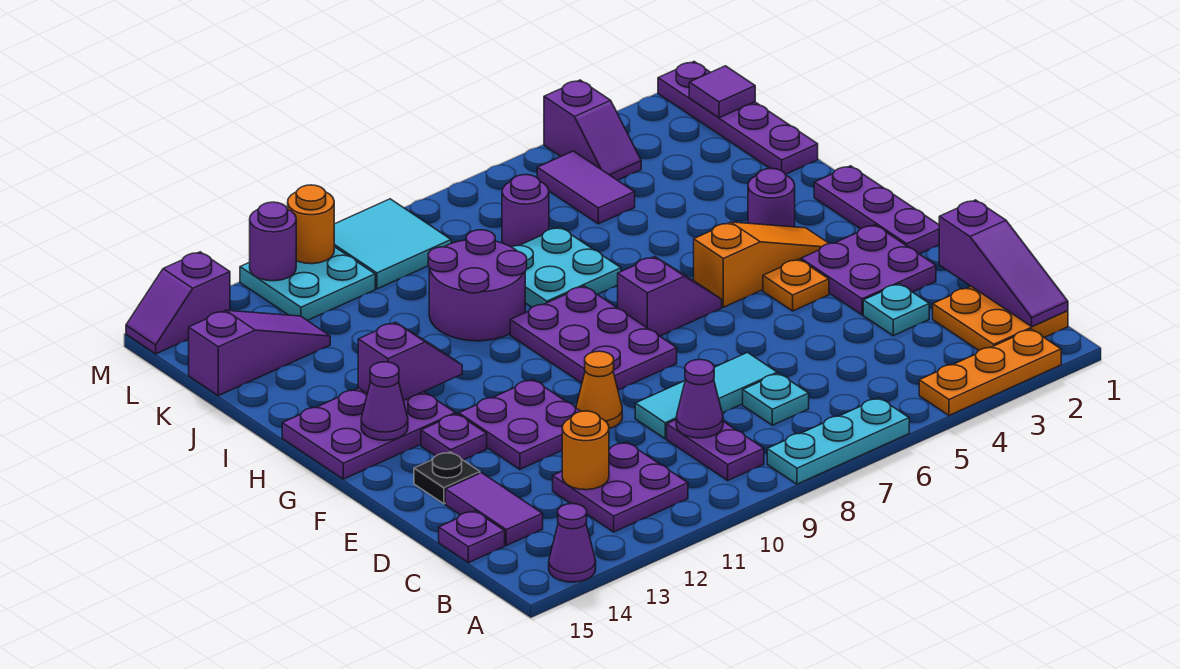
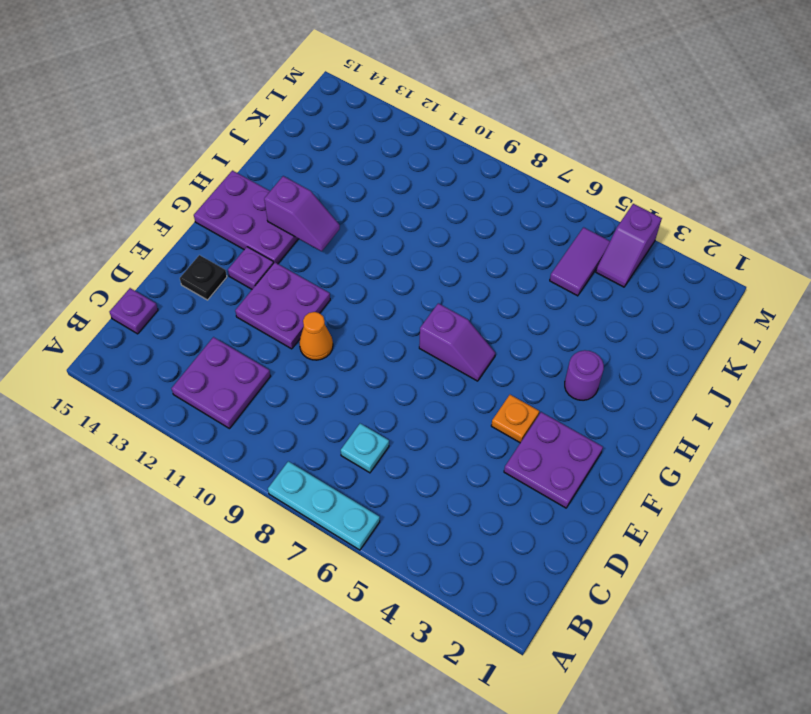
none -> orange plate A2:A4 level 1
none -> purple cone A14 level 1
none -> orange plate B1:C2 level 1
none -> purple plate B9:C9 level 1

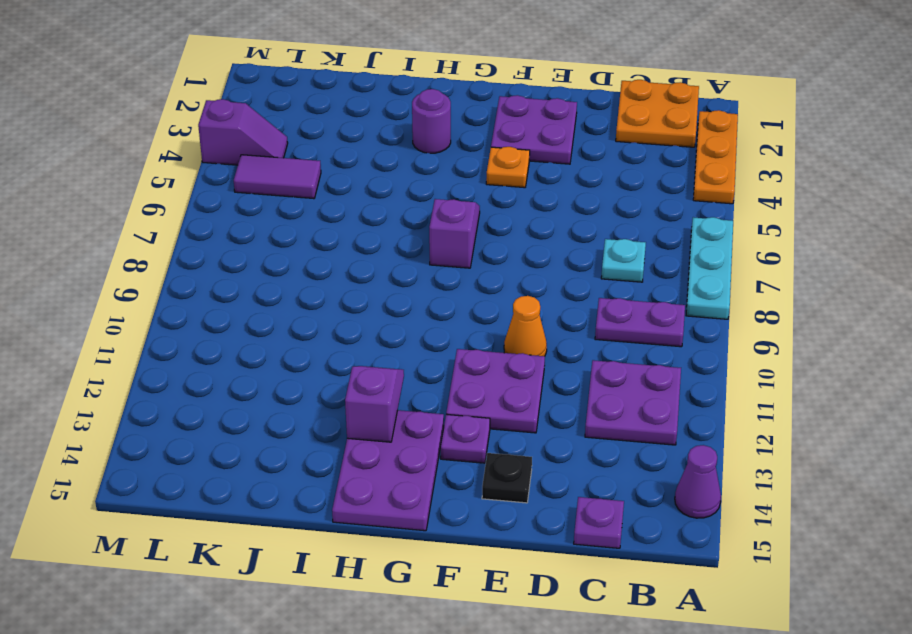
none -> purple tile C14:D14 level 1
none -> cyan plate D3 level 1
none -> cyan tile D7:D9 level 1
none -> purple plate F1:H1 level 1

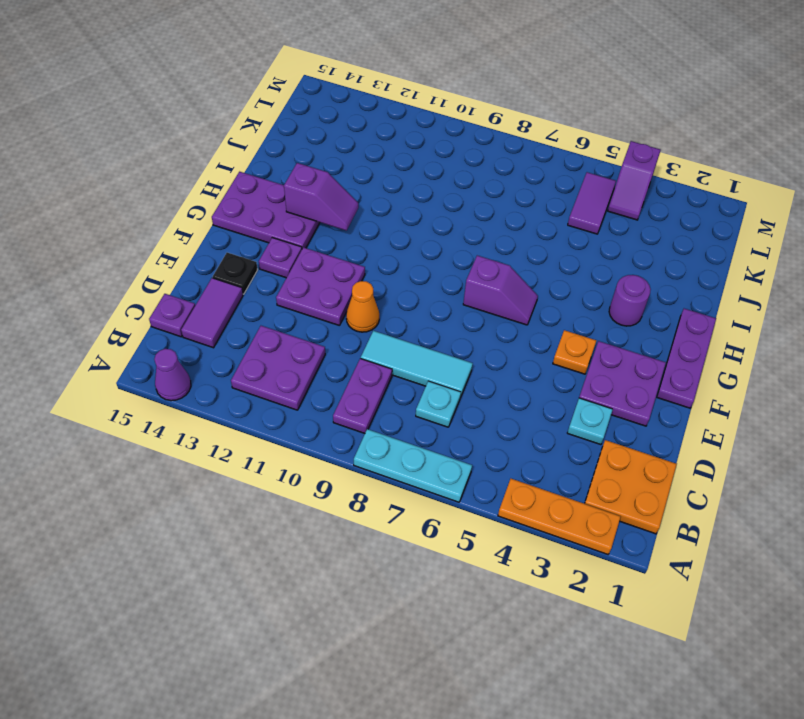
none -> purple plate F8:H9 level 1
none -> orange slope G3:G5 level 1 top 5
none -> cyan plate I7:J8 level 1
none -> purple round brick I9:J10 level 1

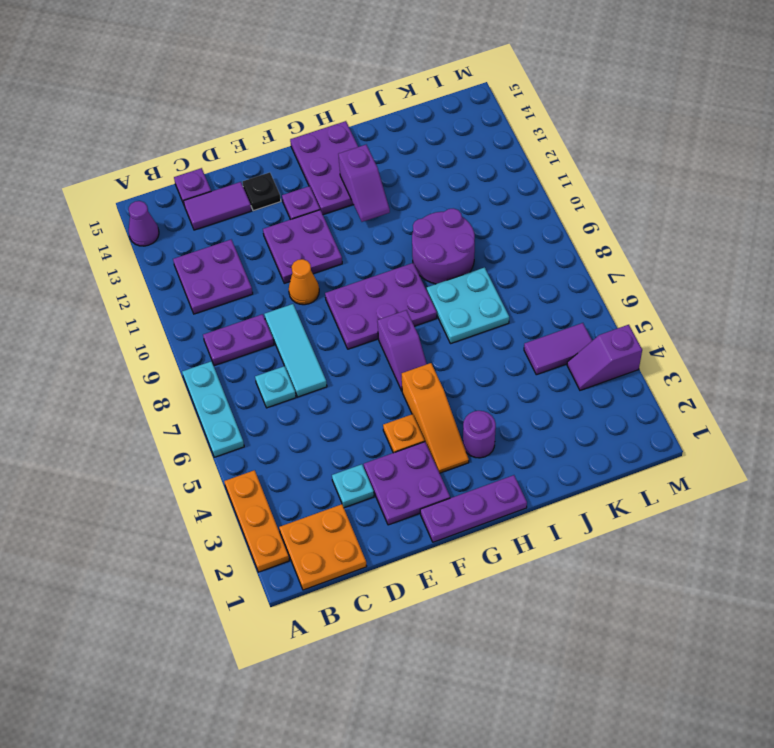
none -> purple plate J1:M1 level 1
none -> purple round brick K7 level 1
none -> purple slope K13:K15 level 1 top 15
none -> cyan tile L9:M10 level 1

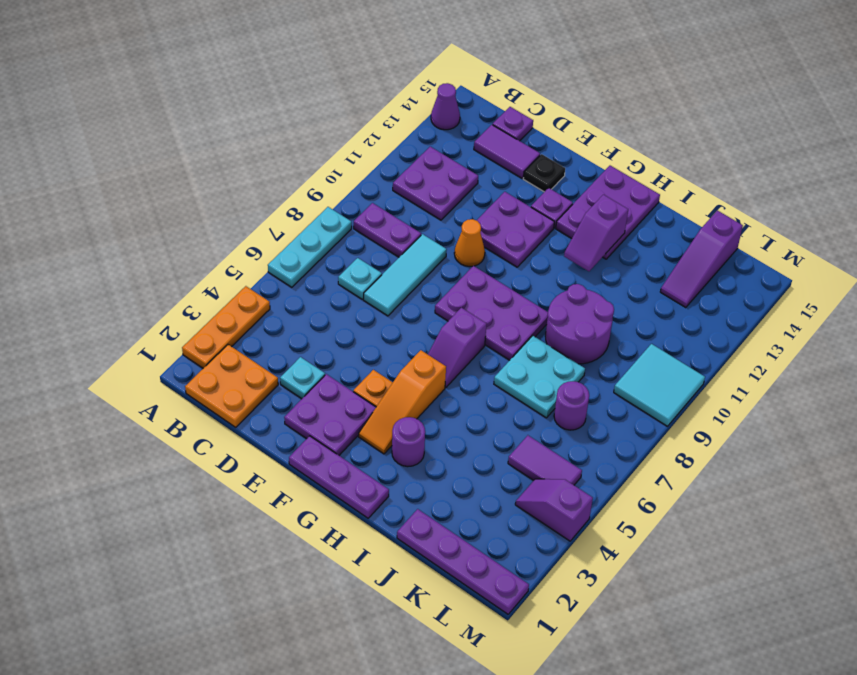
none -> cyan plate L11:M12 level 1
none -> purple slope M14:M15 level 1 top 14
none -> purple slope B1:D1 level 2 top D
none -> purple cone C9 level 2

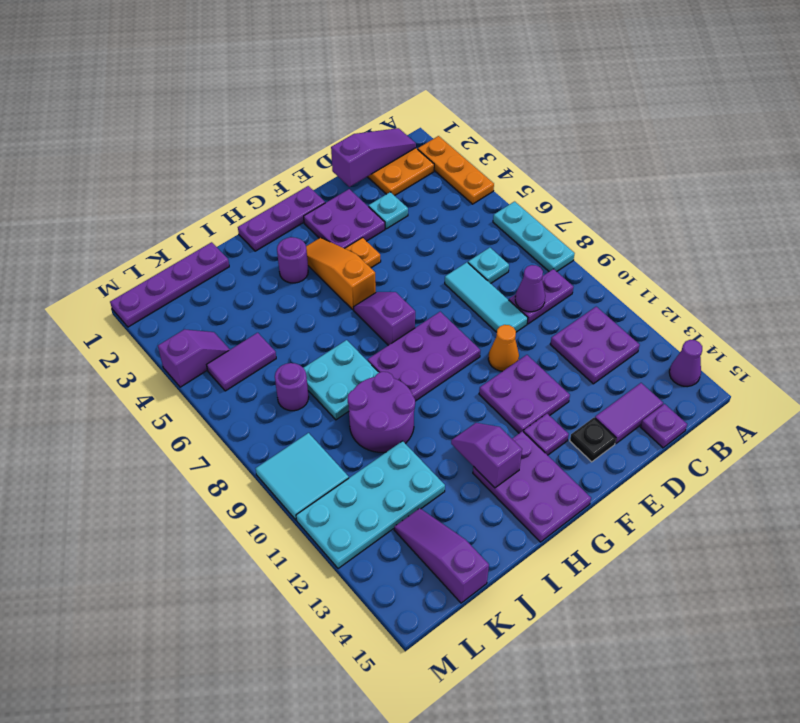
cyan plate J11:M12 level 1 -> cyan plate L11:M12 level 1
none -> purple slope M14:M15 level 1 top 14
none -> orange round brick C12 level 2
none -> purple cone G14 level 2
none -> purple tile L1 level 2

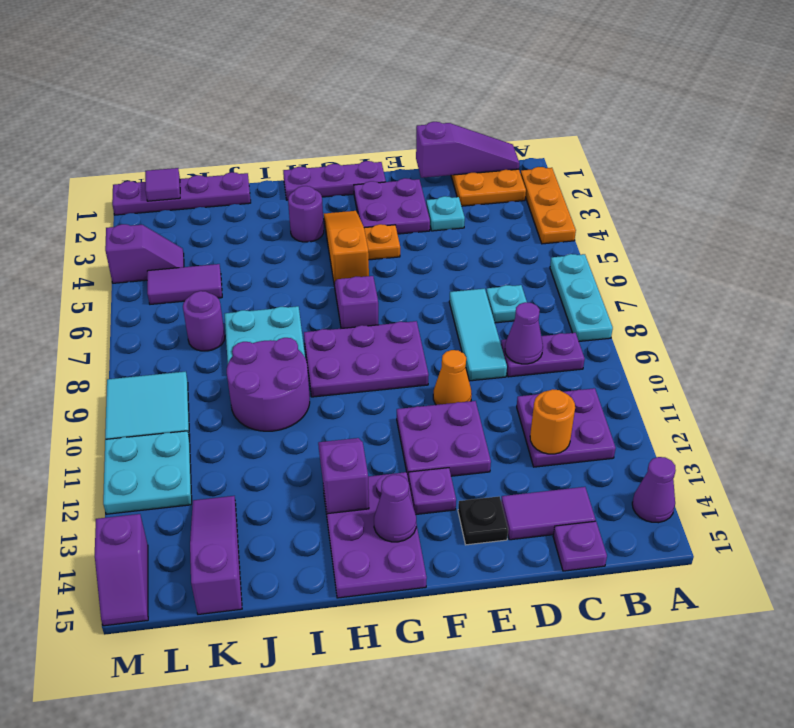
none -> orange round brick M11 level 2
none -> purple round brick M12 level 2

